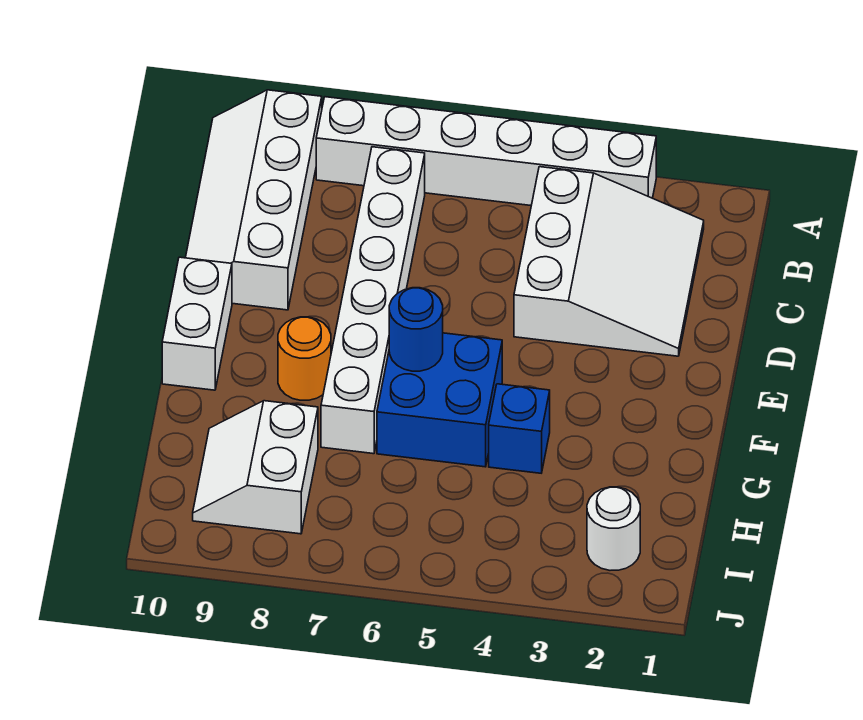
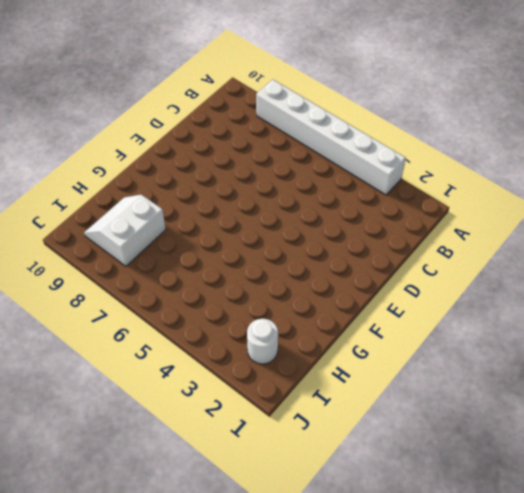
none -> white slope A9:D10 level 1 top 9
none -> white slope B2:D4 level 1 top 4

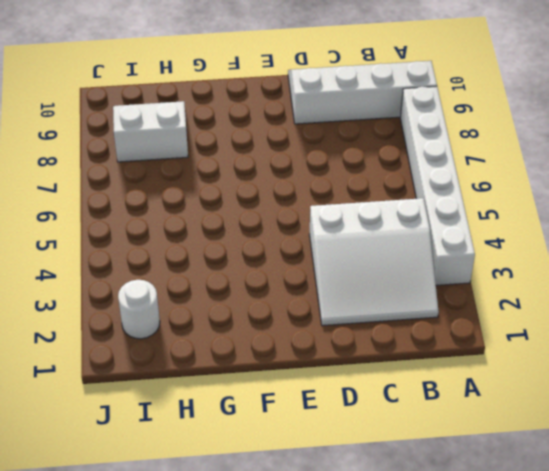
none -> white brick B7:G7 level 1
none -> white brick E10:F10 level 1

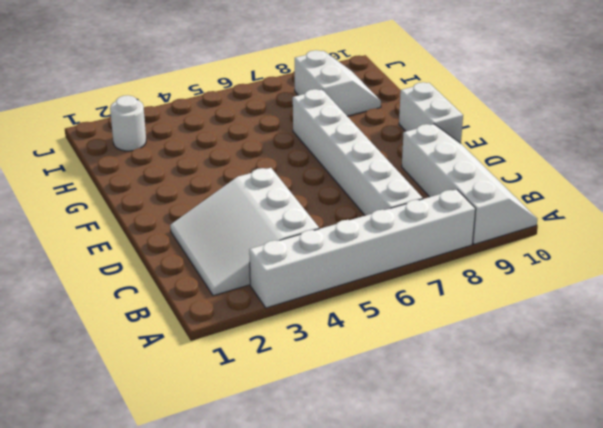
none -> blue brick F5:G6 level 1
none -> orange round brick F8 level 1

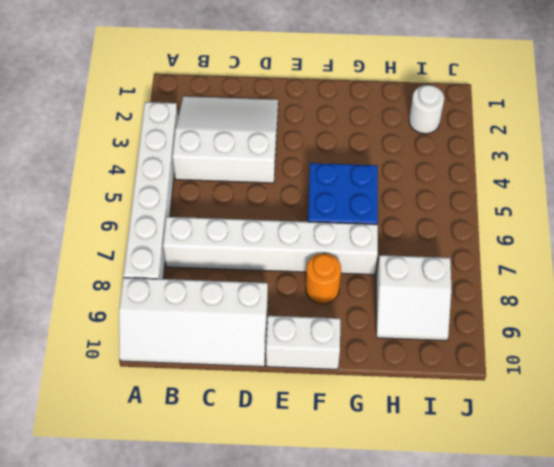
none -> blue brick G4 level 1
none -> blue round brick F6 level 2

